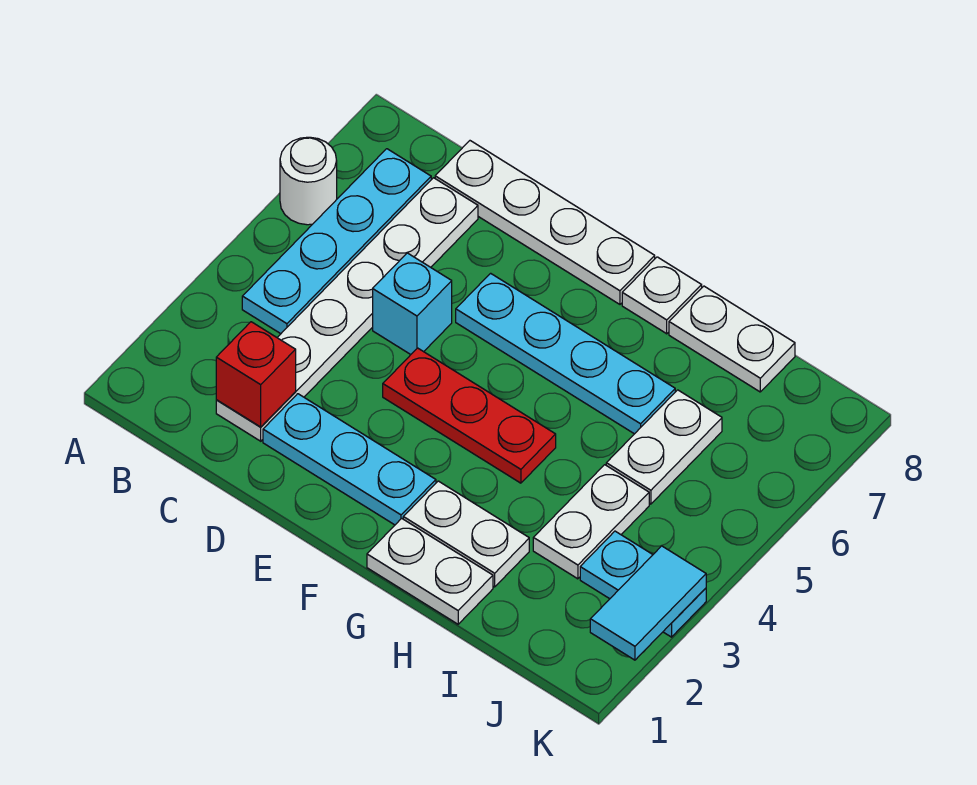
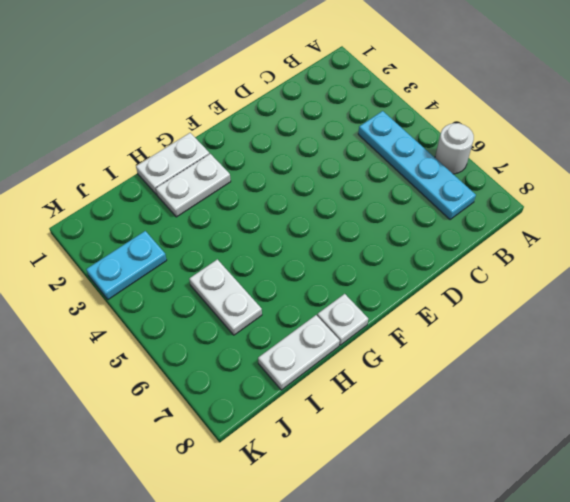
none -> white plate C2:C7 level 1
none -> white plate C8:F8 level 1
none -> cyan plate D2:F2 level 1

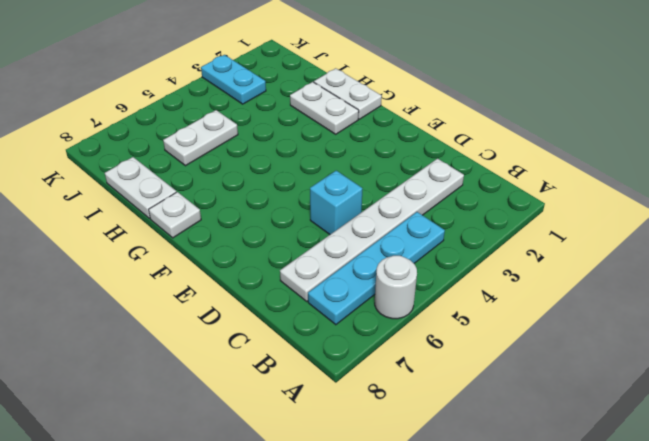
none -> white plate C8:F8 level 1
none -> cyan plate D2:F2 level 1
none -> red plate E4:G4 level 1

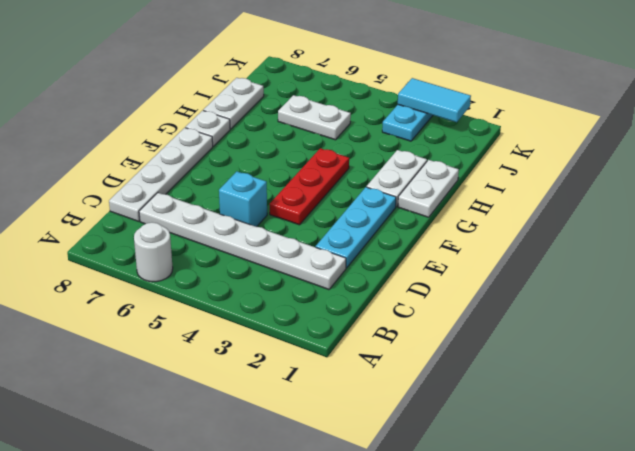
none -> cyan plate B4:B7 level 1
none -> cyan plate E6:H6 level 1
none -> white plate I3:I4 level 1

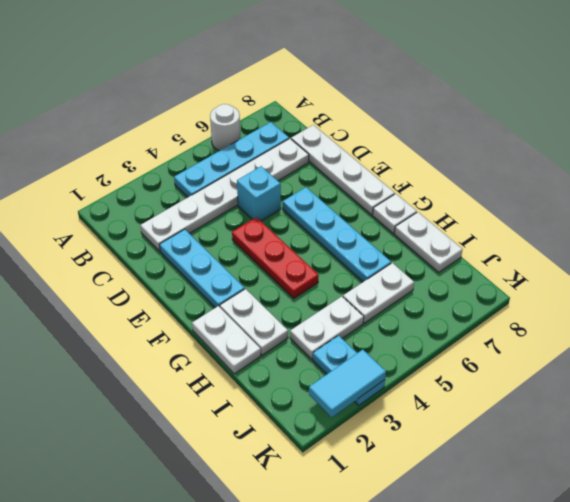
none -> red brick C2 level 2

